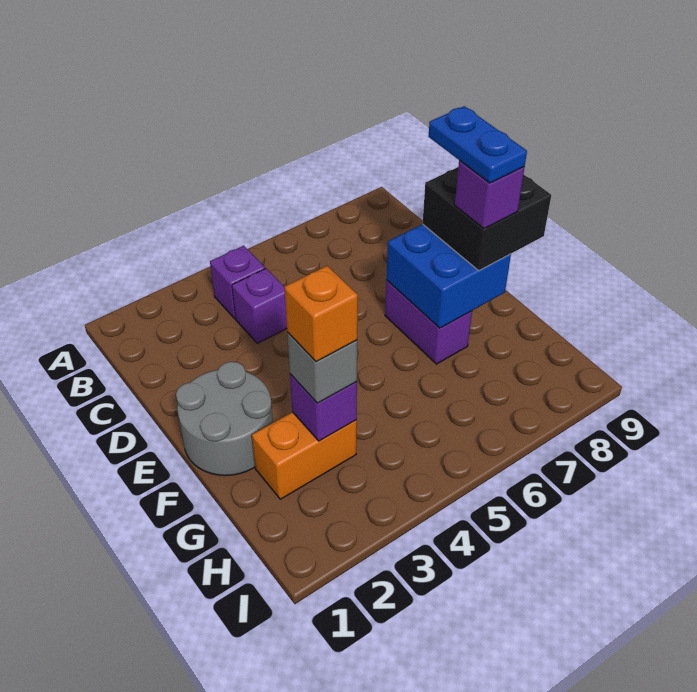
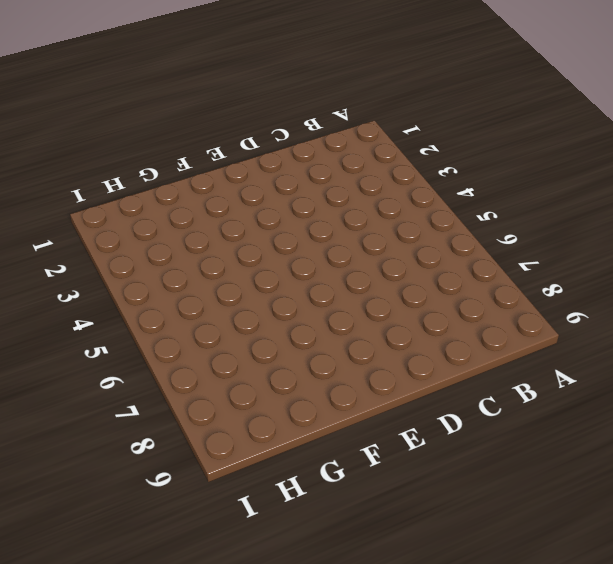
none -> purple brick B4 level 1
none -> purple brick C4 level 1
none -> grey round brick E1:F2 level 1

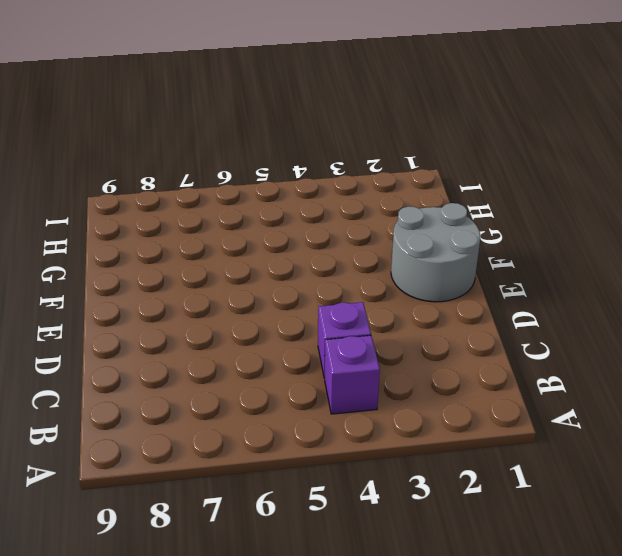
none -> purple brick E7:F7 level 1
none -> orange brick G2:G3 level 1
none -> blue brick E7:F8 level 2

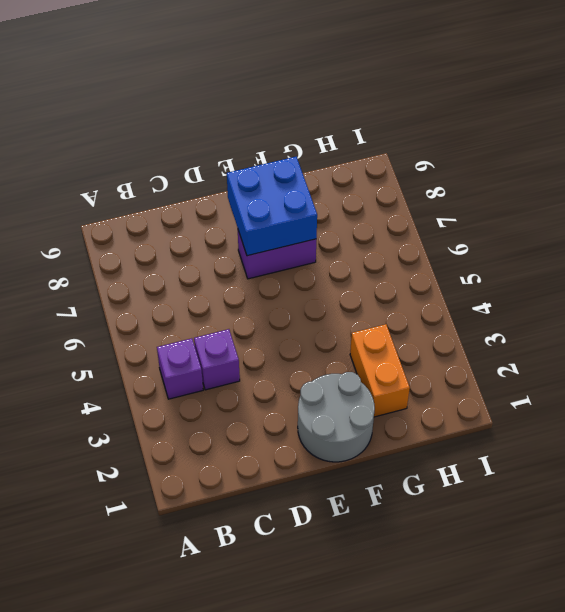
none -> purple brick G3 level 2
none -> black brick E8:F9 level 3
none -> grey brick G3 level 3

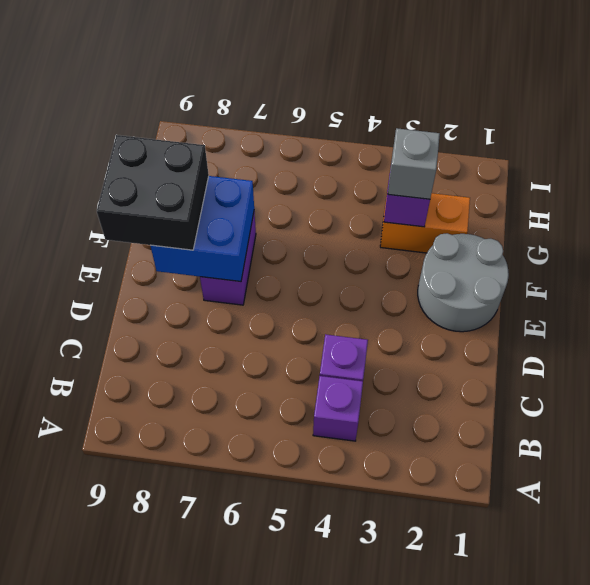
none -> purple brick F8 level 4
none -> orange brick G3 level 4
none -> blue plate E8:F8 level 5

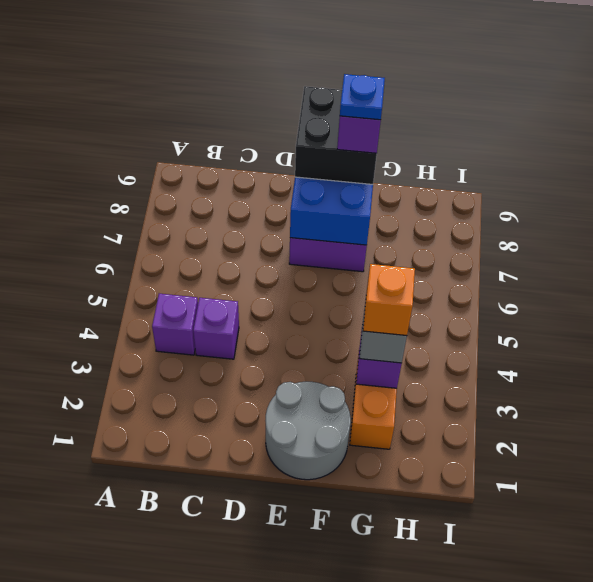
blue plate F8 level 5 -> blue plate E8:F8 level 5

